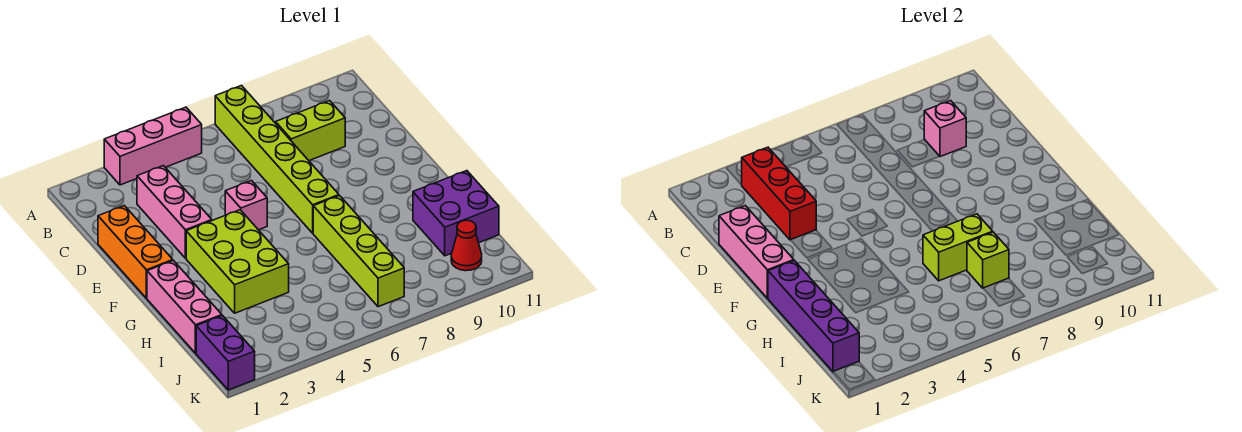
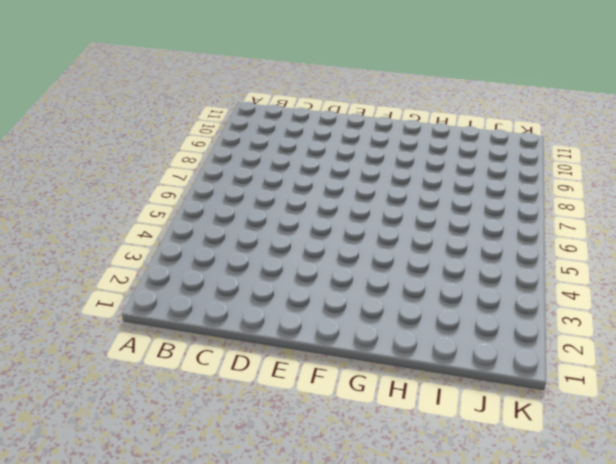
none -> pink brick A3:A5 level 1
none -> lime brick A7:F7 level 1
none -> pink brick C3:E3 level 1

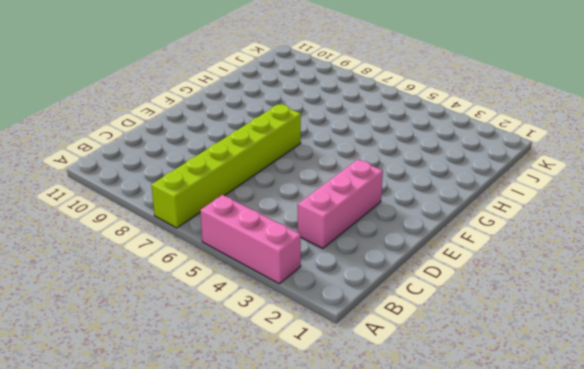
none -> lime brick C8:C9 level 1
none -> orange brick D1:F1 level 1
none -> pink brick E5 level 1

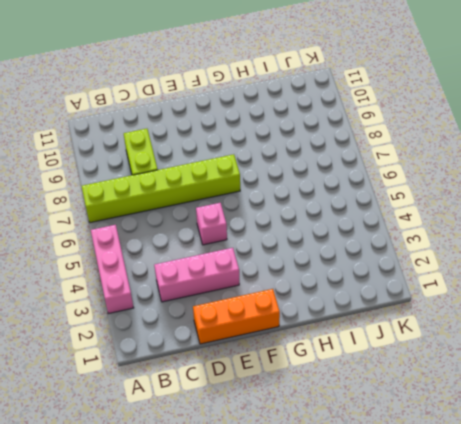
none -> lime brick F3:H4 level 1
none -> pink brick G1:I1 level 1
none -> lime brick G7:J7 level 1

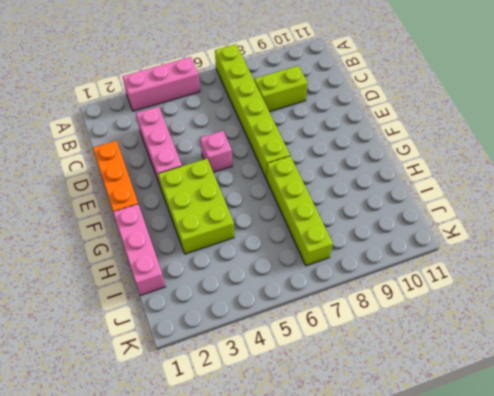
none -> purple brick H10:I11 level 1
none -> purple brick J1:K1 level 1
none -> red cone J10 level 1

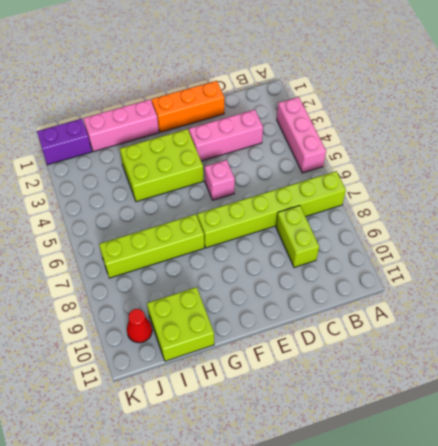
lime brick H10:I11 level 1 -> purple brick H10:I11 level 1
none -> red brick B3:D3 level 2
none -> pink brick C9 level 2
none -> pink brick D1:F1 level 2

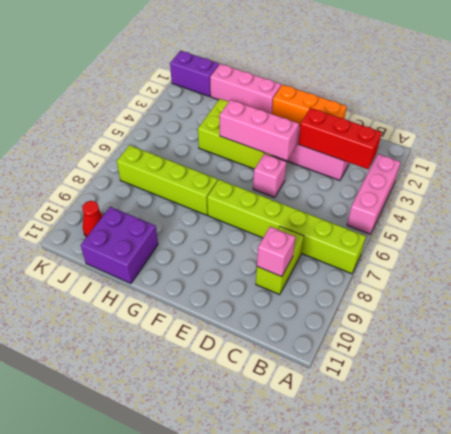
pink brick E4:G4 level 2 -> pink brick D1:F1 level 2
none -> purple brick G1:J1 level 2
none -> lime brick H6:H7 level 2
none -> lime brick I7 level 2

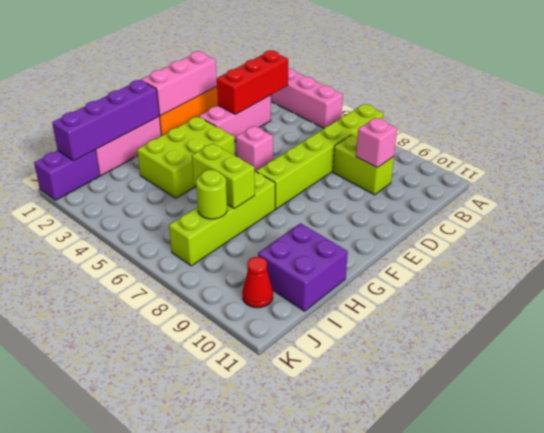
lime round brick I7 level 2 -> lime brick I7 level 2

